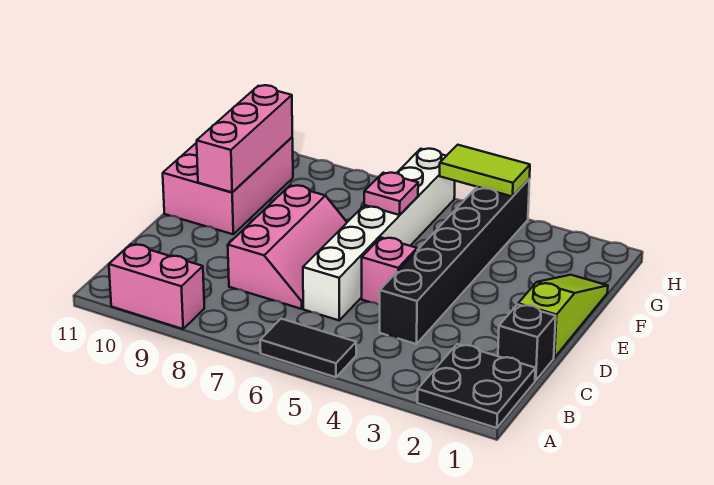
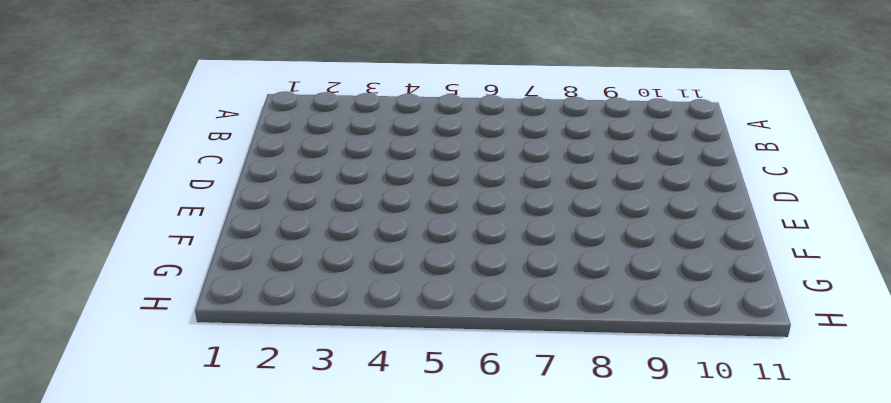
none -> black plate A1:B2 level 1
none -> black tile A5:A6 level 1
none -> pink brick A9:A10 level 1

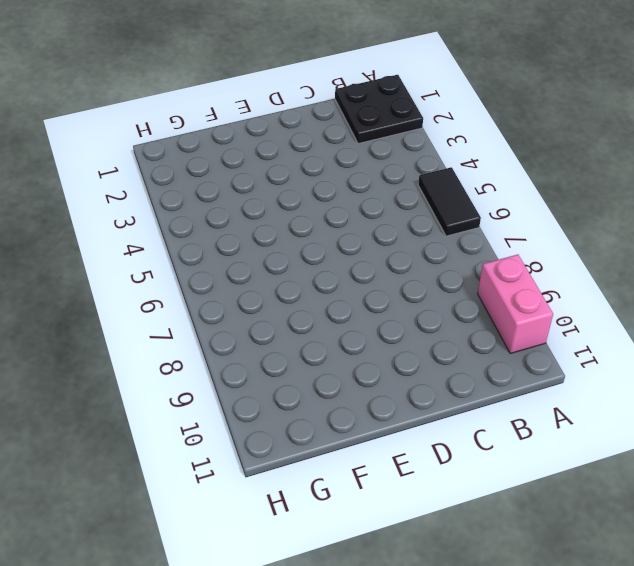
none -> black brick C1 level 1
none -> black brick C4:H4 level 1
none -> white brick C6:H6 level 1

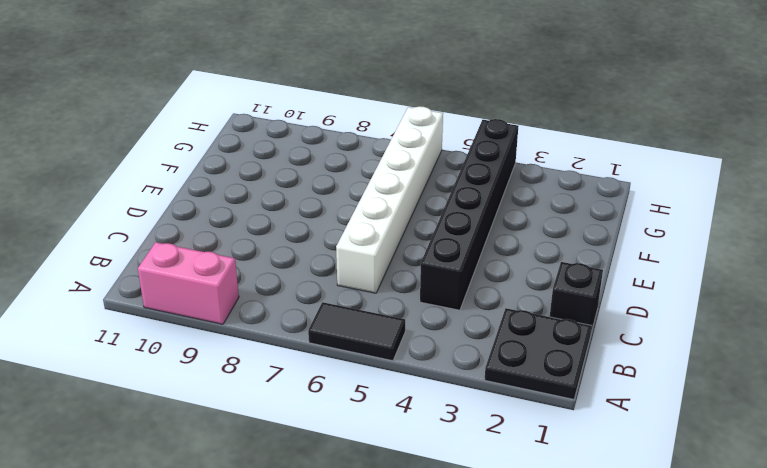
none -> pink slope C7:E8 level 1 top 8
none -> lime slope D1:F1 level 1 top D
none -> pink brick D5 level 1

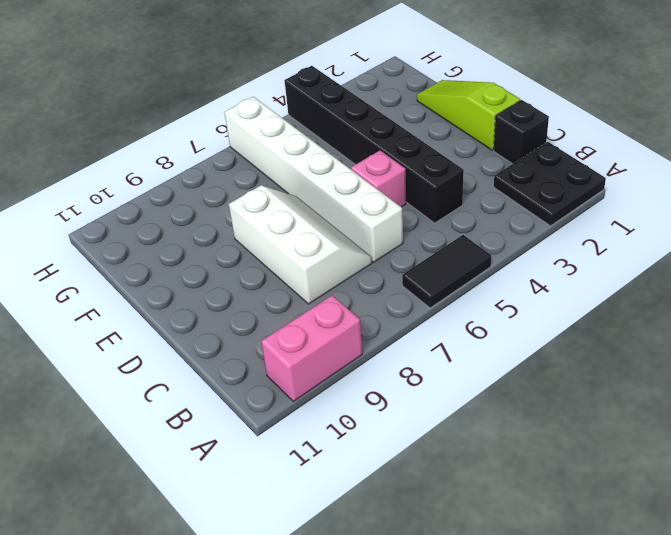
white slope C7:E8 level 1 top 8 -> pink slope C7:E8 level 1 top 8
none -> pink brick E10:G11 level 1
none -> pink brick E10:G10 level 2
none -> pink plate F6 level 2

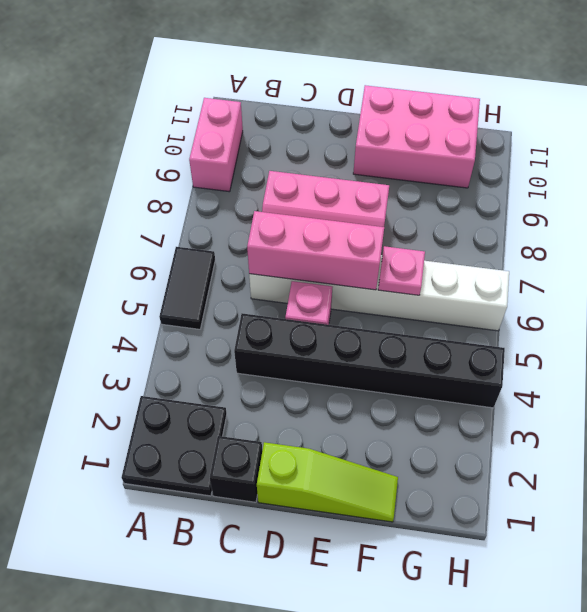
pink brick C6:E6 level 2 -> pink brick E10:G10 level 2
none -> lime tile H4:H5 level 2

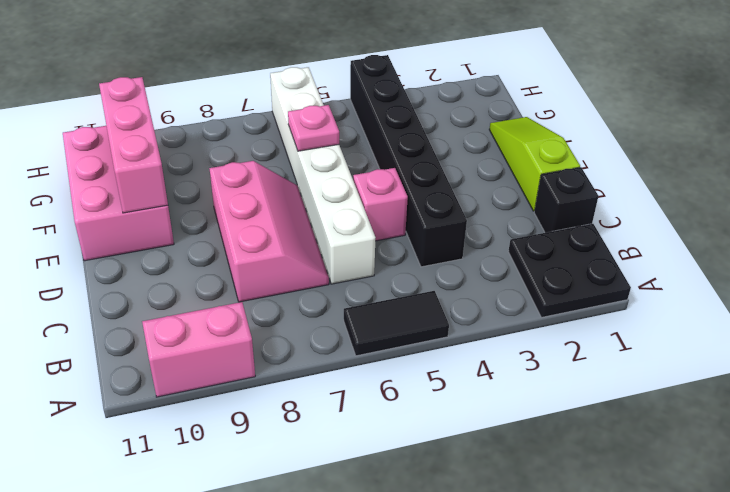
none -> lime tile H4:H5 level 2

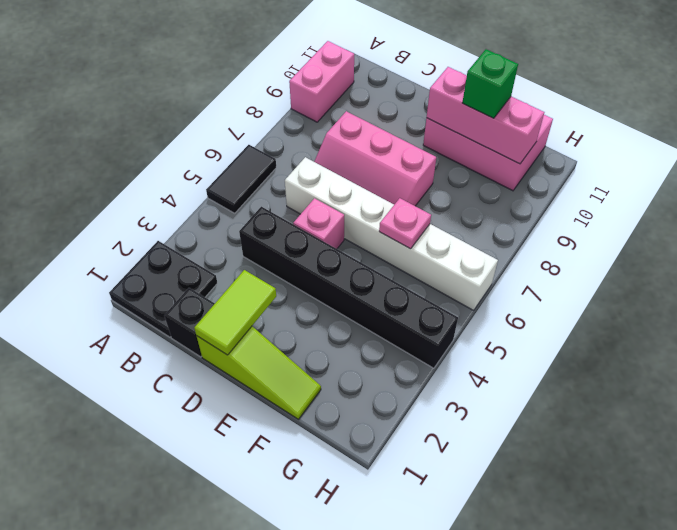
lime tile D1:D2 level 2 -> lime tile H4:H5 level 2
green brick F10 level 3 -> none

